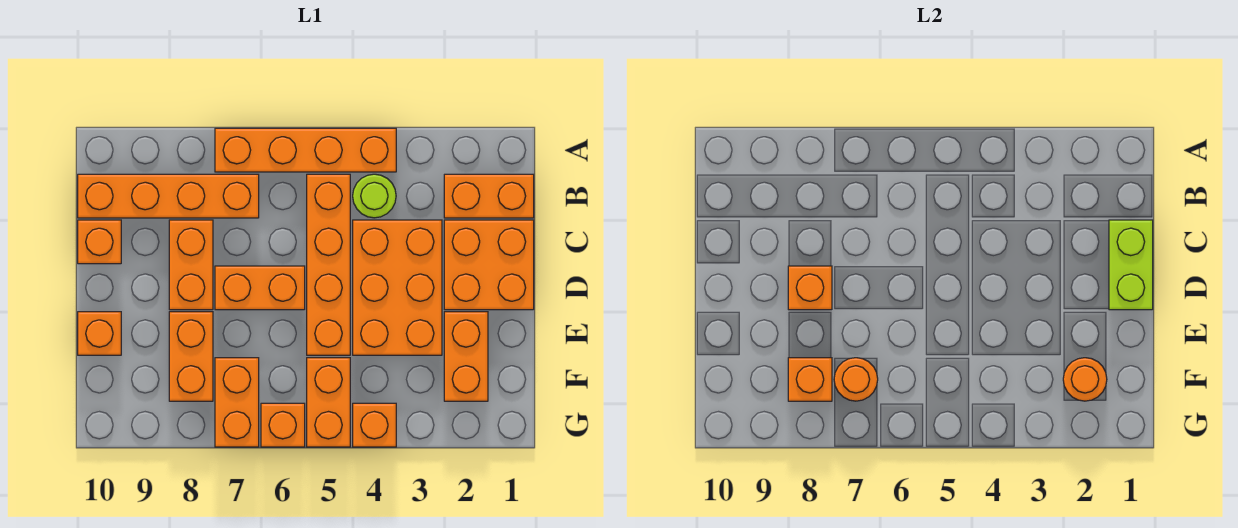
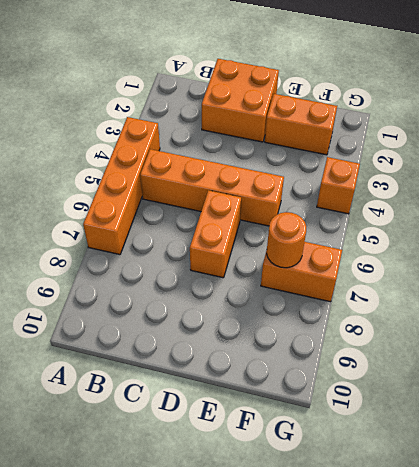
none -> orange brick B1:B2 level 1
none -> lime round brick B4 level 1
none -> orange brick B7:B10 level 1

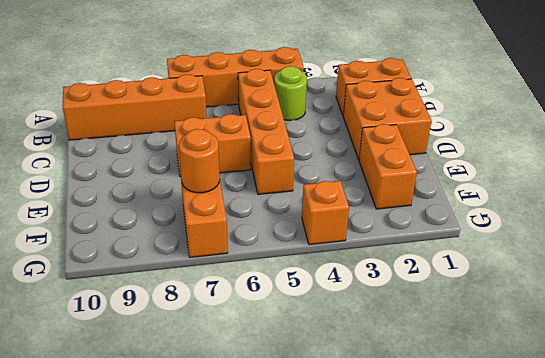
none -> orange brick C3:E4 level 1
none -> orange brick C8:D8 level 1
none -> orange brick C10 level 1

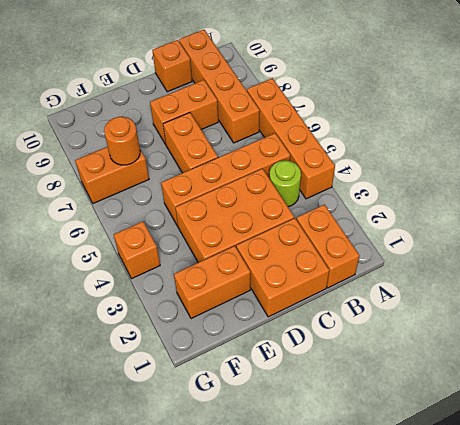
none -> orange brick E8:F8 level 1
none -> orange brick E10 level 1
none -> orange brick F5:G5 level 1

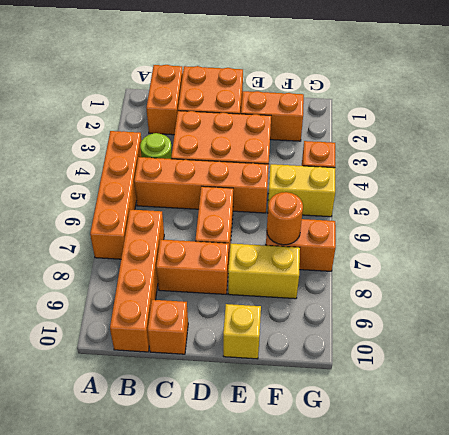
yellow brick E8:F8 level 1 -> orange brick E8:F8 level 1
yellow brick E10 level 1 -> orange brick E10 level 1
yellow brick F5:G5 level 1 -> orange brick F5:G5 level 1
none -> orange brick G6 level 1
none -> lime brick C1:D1 level 2
none -> orange brick D8 level 2

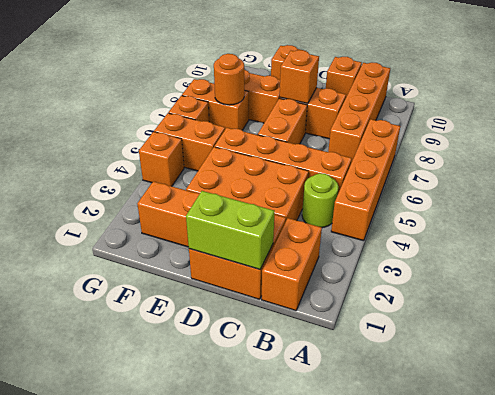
none -> orange round brick F2 level 2
none -> orange brick F8 level 2

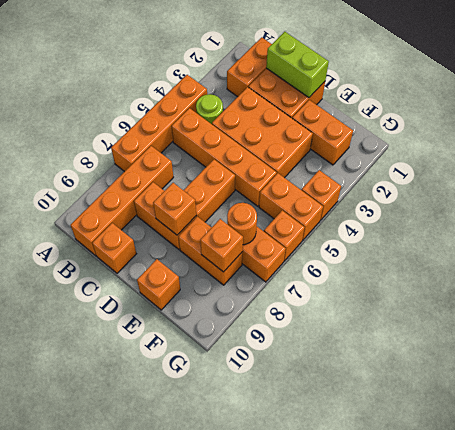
none -> orange round brick F2 level 2

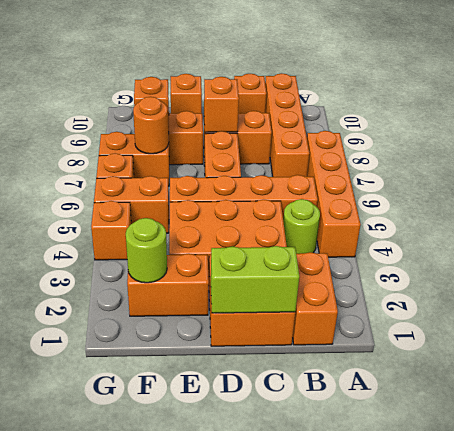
lime round brick F2 level 2 -> orange round brick F2 level 2

